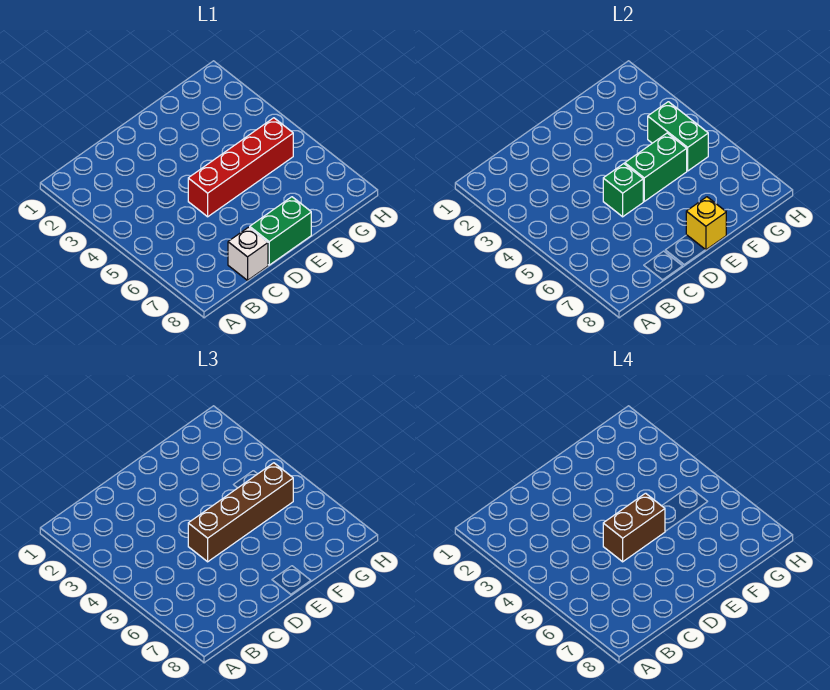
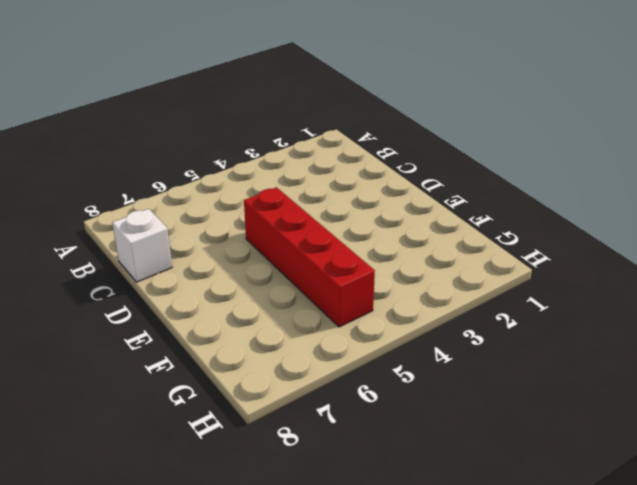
none -> green brick D8:E8 level 1
none -> green brick D5 level 2

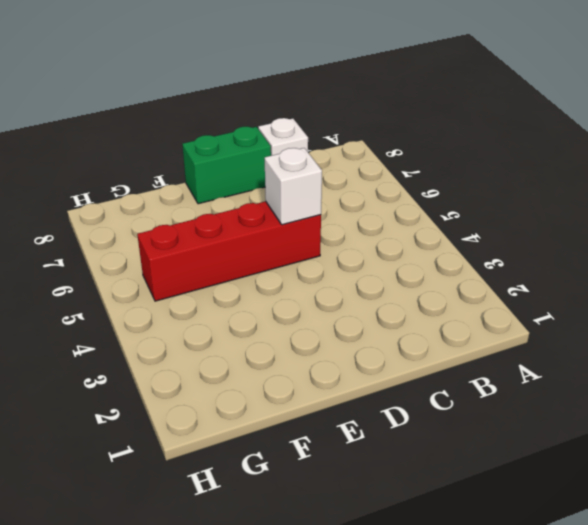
white brick D5 level 2 -> green brick D5 level 2
none -> green brick E5:F5 level 2
none -> yellow brick E8 level 2

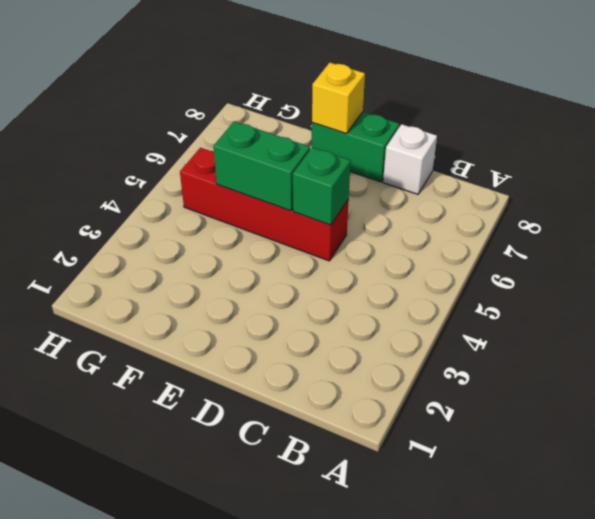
none -> green brick G4:G5 level 2
none -> brown brick D5:G5 level 3

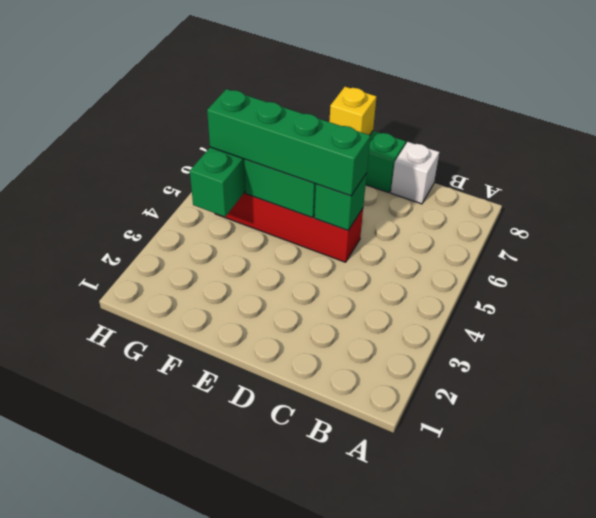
green brick D5:G5 level 3 -> brown brick D5:G5 level 3
none -> brown brick D5:E5 level 4

